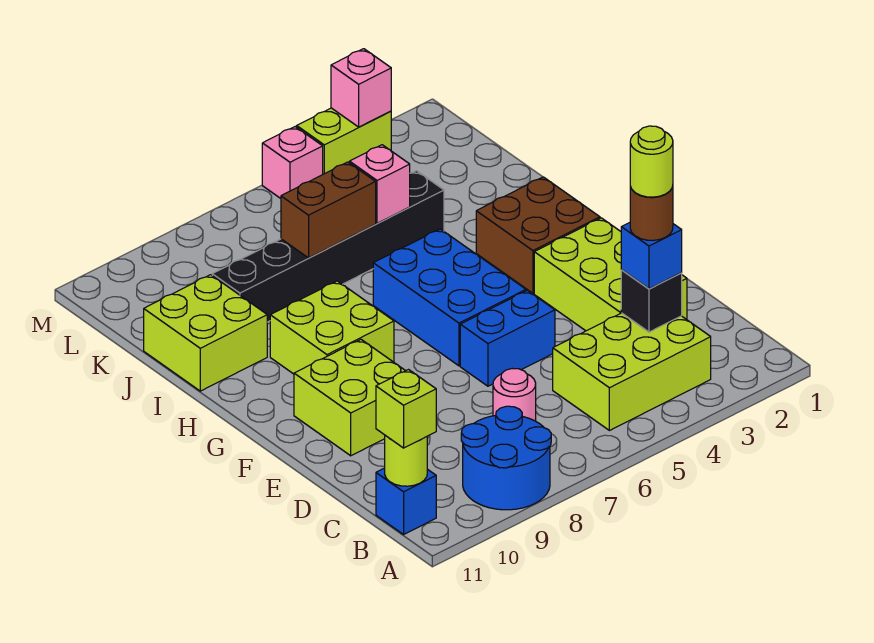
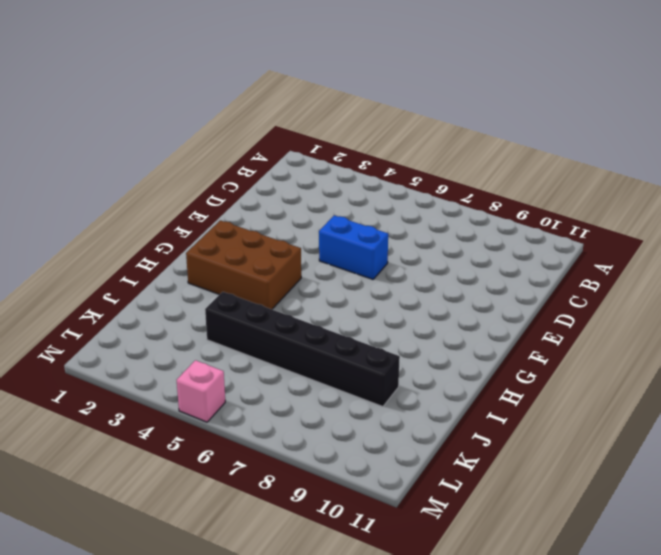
brown brick G2:H4 level 1 -> brown brick G2:H3 level 1
none -> blue round brick A8:B9 level 1
none -> lime brick B3:C5 level 1
none -> blue brick B11 level 1

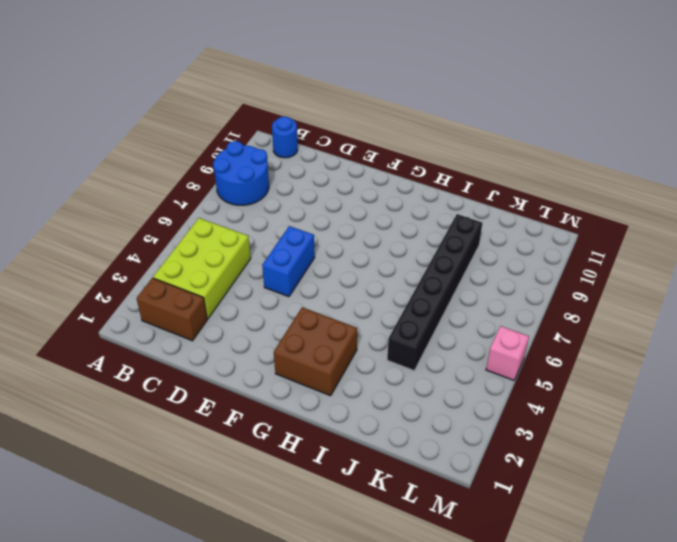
brown brick B2:C2 level 1 -> brown brick J6:J7 level 2
blue round brick B11 level 1 -> blue brick B11 level 1
none -> pink round brick C7 level 1
none -> lime brick D2:F3 level 1
none -> lime brick E9:F10 level 1

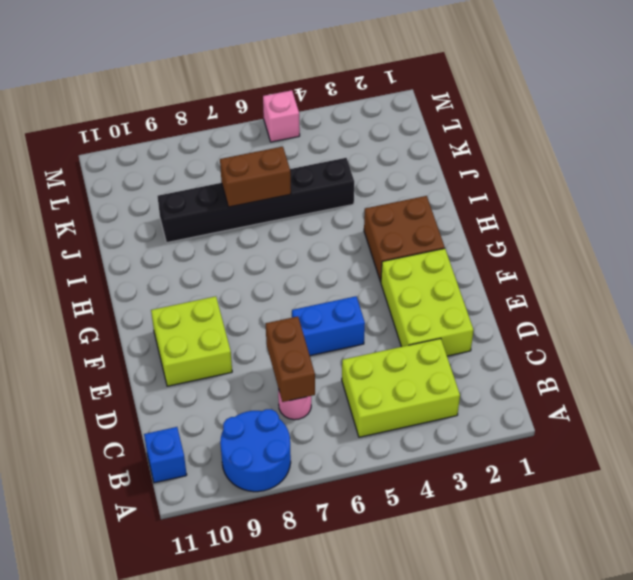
brown brick C7:D7 level 2 -> none
none -> blue brick F5:H6 level 1
none -> lime brick G8:H9 level 1
none -> lime brick I10:J11 level 1

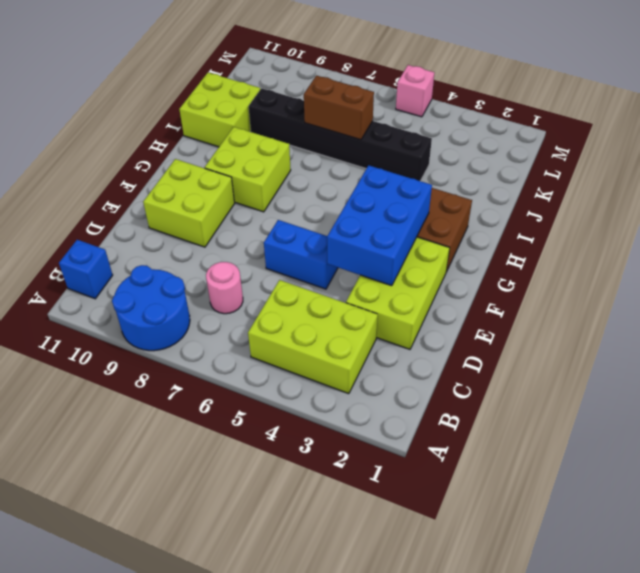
blue brick E3:G4 level 2 -> blue brick F5:H6 level 1
none -> lime brick M3:M4 level 1
none -> lime round brick B11 level 2
none -> black brick C3 level 2

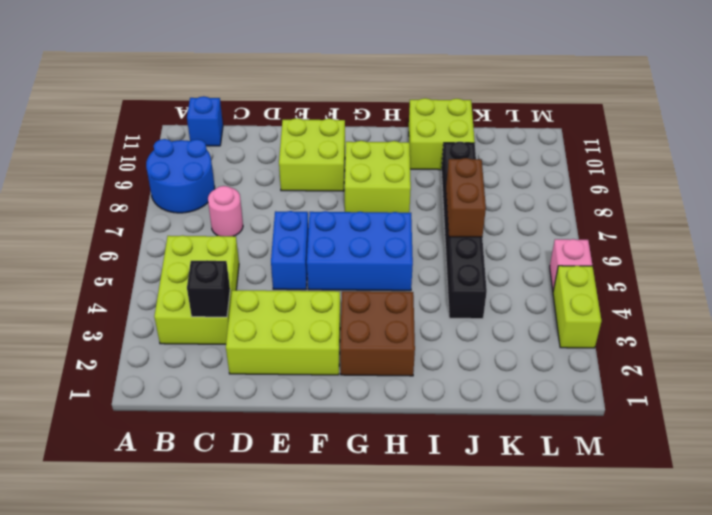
none -> lime round brick B11 level 2
none -> pink brick J5 level 2
none -> pink brick M3 level 2

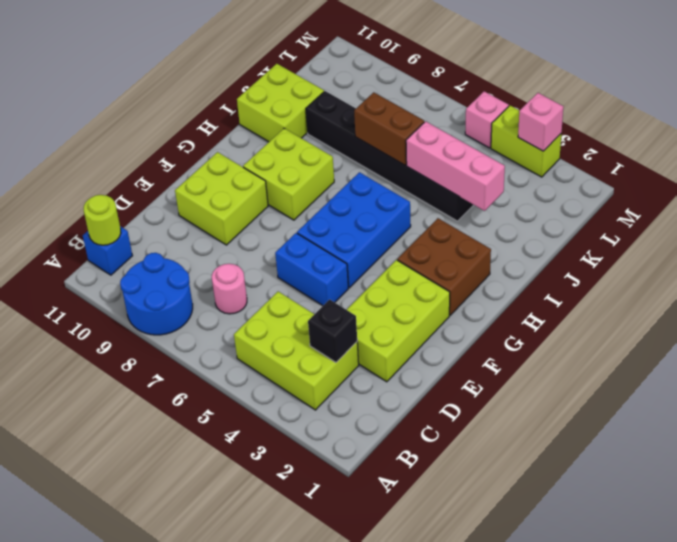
pink brick J3:J5 level 2 -> pink brick J5 level 2
none -> lime brick B11 level 3
none -> blue brick C3 level 3
none -> brown round brick C3 level 4

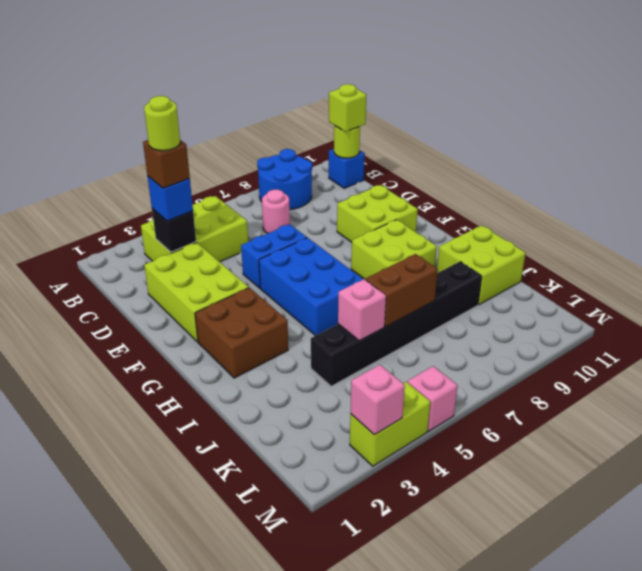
brown brick C3 level 4 -> brown round brick C3 level 4

